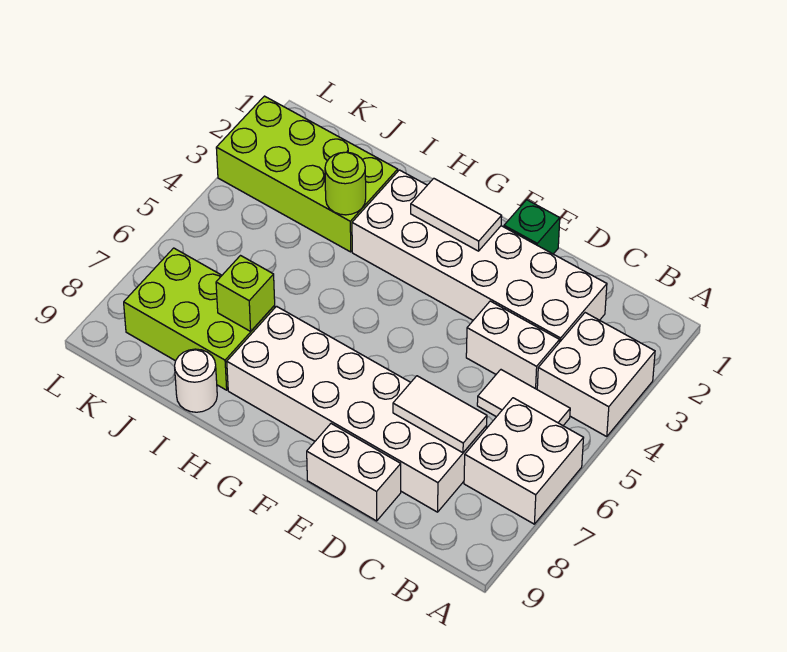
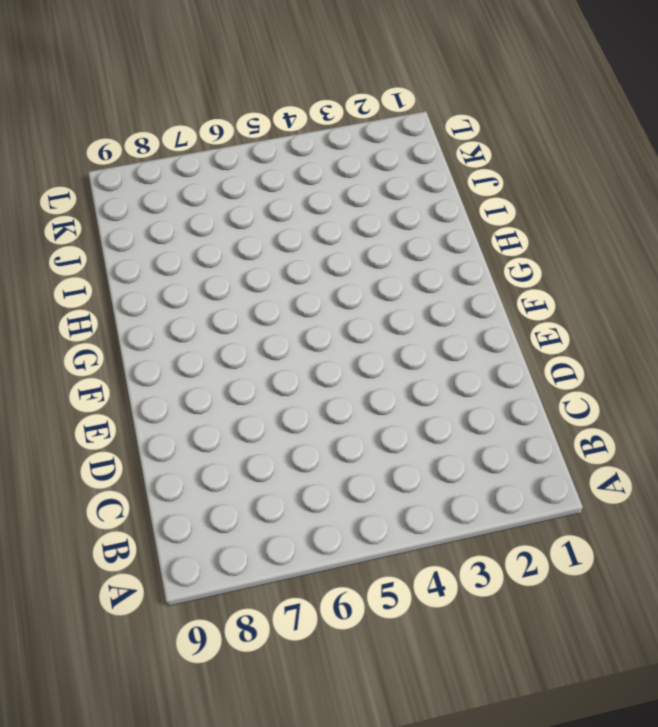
none -> white brick A3:B4 level 1
none -> white brick A6:B7 level 1
none -> white tile B5:C5 level 1

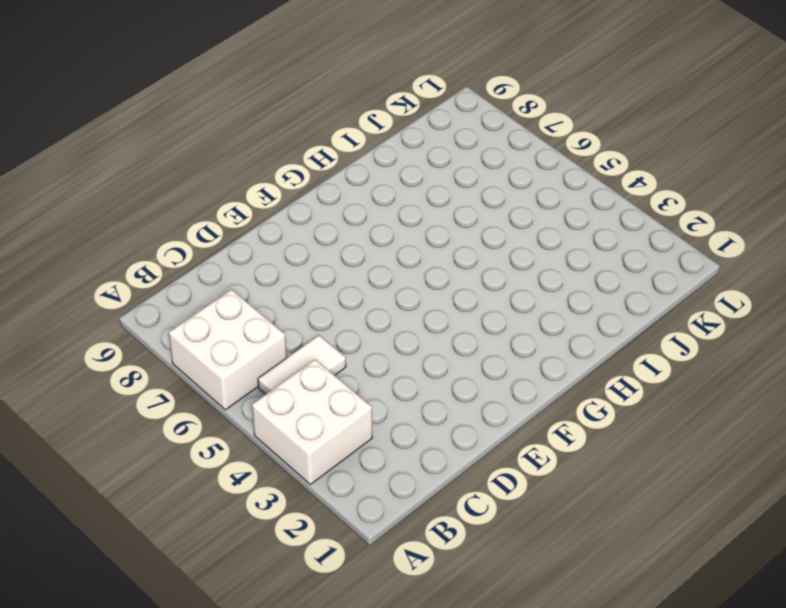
none -> white brick C2:H3 level 1
none -> white brick C4:D4 level 1
none -> white brick C7:H8 level 1

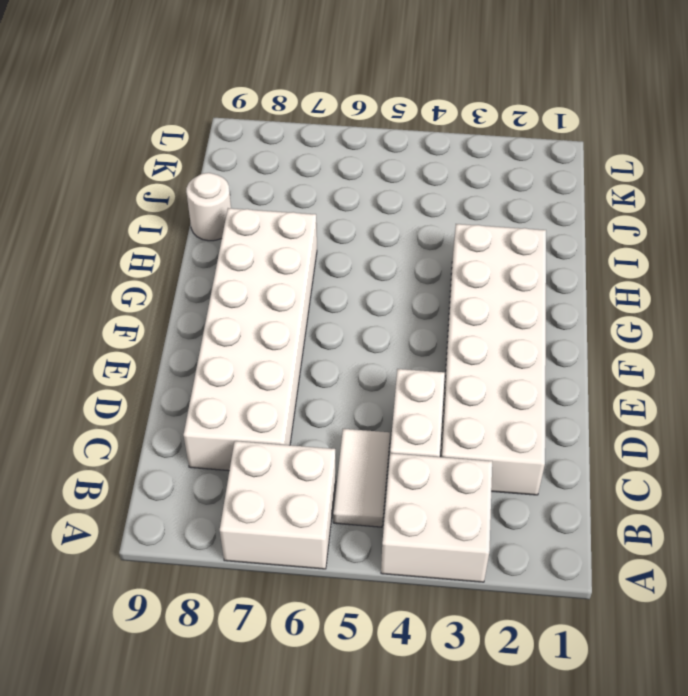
none -> white brick D9:E9 level 1
none -> green brick E1 level 1
none -> lime brick I2:L3 level 1

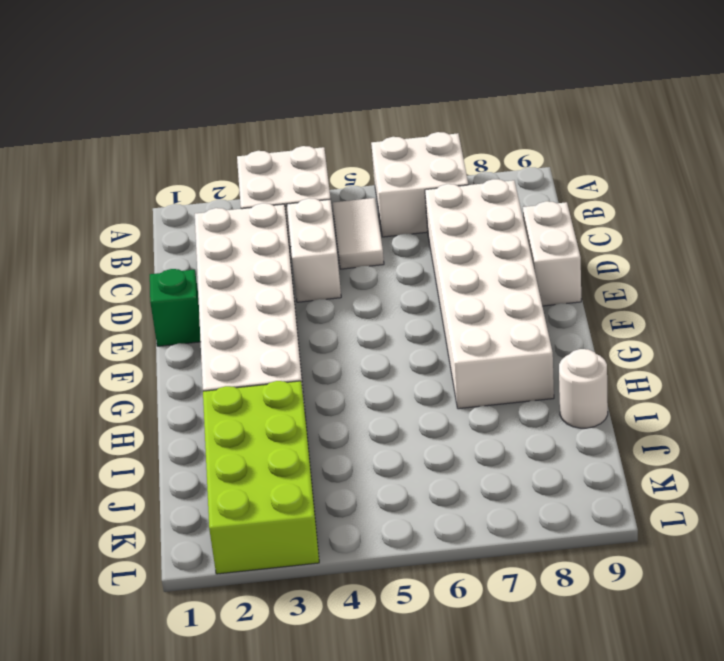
none -> lime brick I7:K8 level 1
none -> white tile C7:D7 level 2
none -> white tile F2:G2 level 2

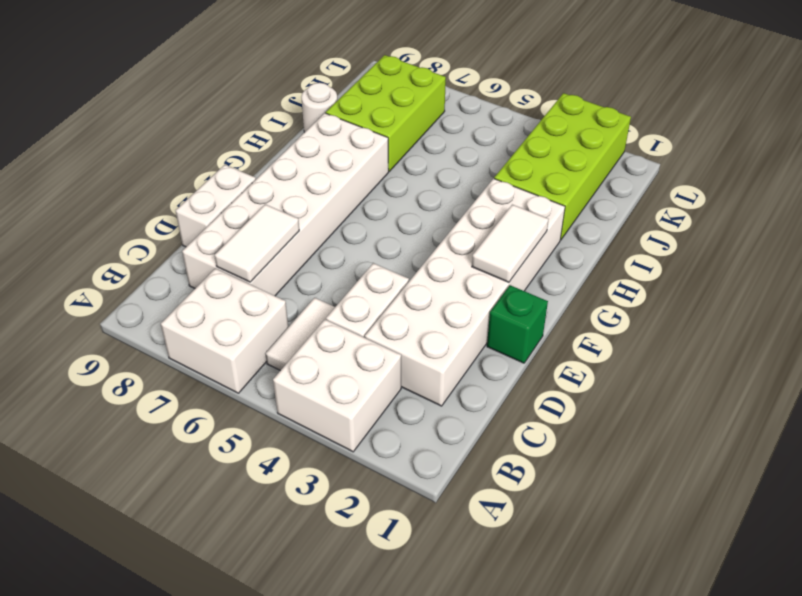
none -> lime round brick I3 level 2
none -> lime brick I7 level 2

